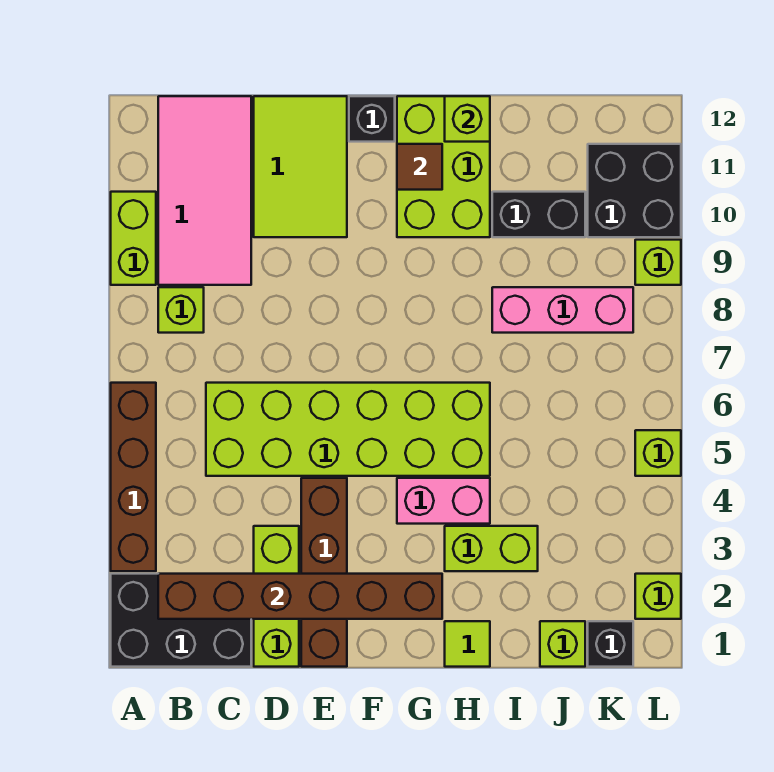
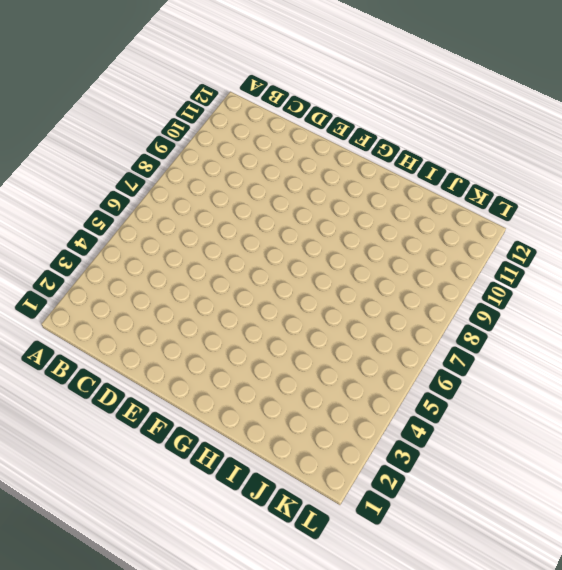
none -> black brick A1:C2 level 1
none -> brown brick A3:A6 level 1
none -> lime brick A9:A10 level 1

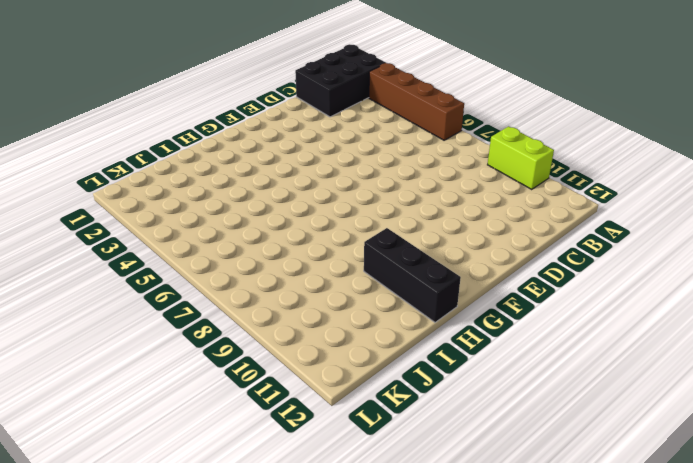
black brick H10:H12 level 1 -> lime brick G10:H12 level 1
none -> lime brick B8 level 1
none -> pink tile B9:C12 level 1
none -> lime brick C5:H6 level 1

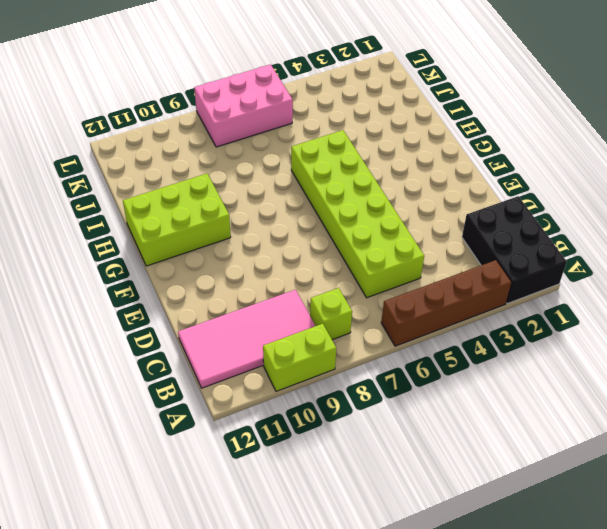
pink brick K6:L8 level 1 -> pink brick I8:K8 level 1
none -> lime brick D1:D3 level 1
none -> lime tile D10:E12 level 1
none -> brown brick E1:E4 level 1

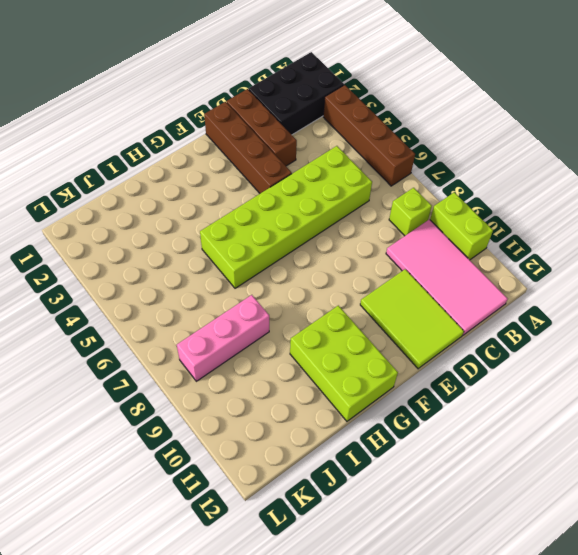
brown brick D1:D3 level 1 -> lime brick D1:D3 level 1
none -> black brick F12 level 1
none -> pink brick G4:H4 level 1
none -> lime tile H1 level 1

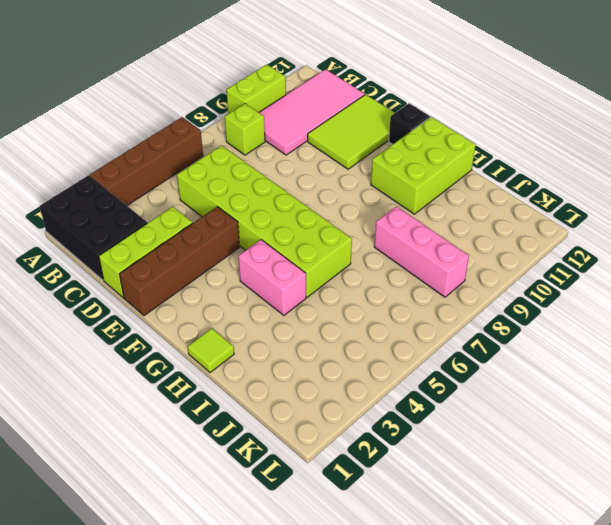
none -> lime brick H3:I3 level 1
none -> black brick I10:J10 level 1
none -> lime brick J1 level 1

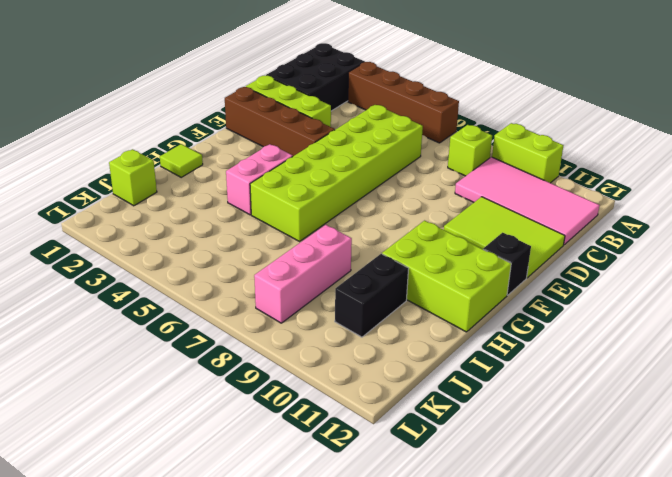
none -> lime brick H3:I3 level 1
none -> black brick K1 level 1
none -> black brick K10:L11 level 1

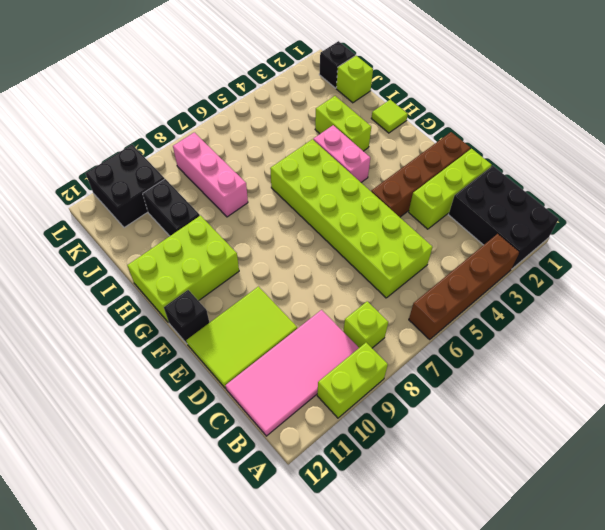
none -> lime brick L2 level 1
none -> lime brick L5 level 1
none -> lime brick L9 level 1

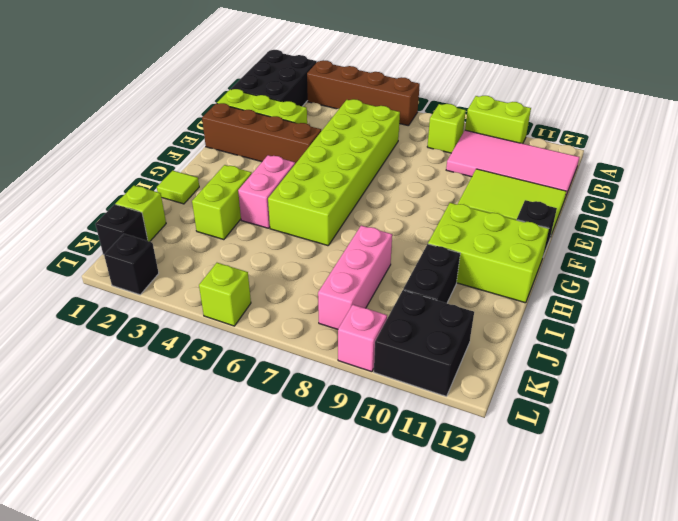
black brick L2 level 1 -> lime brick L2 level 1
pink brick L9 level 1 -> lime brick L9 level 1
none -> brown brick B2:G2 level 2
none -> brown tile G11 level 2
none -> lime brick H12 level 2

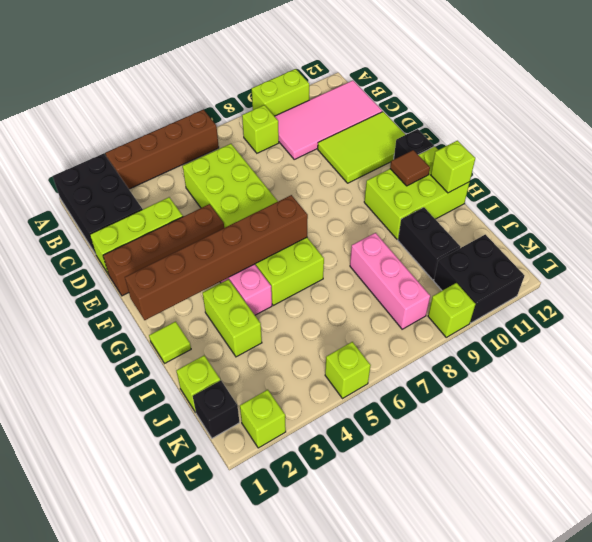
brown brick G1:G6 level 2 -> brown brick B2:G2 level 2

